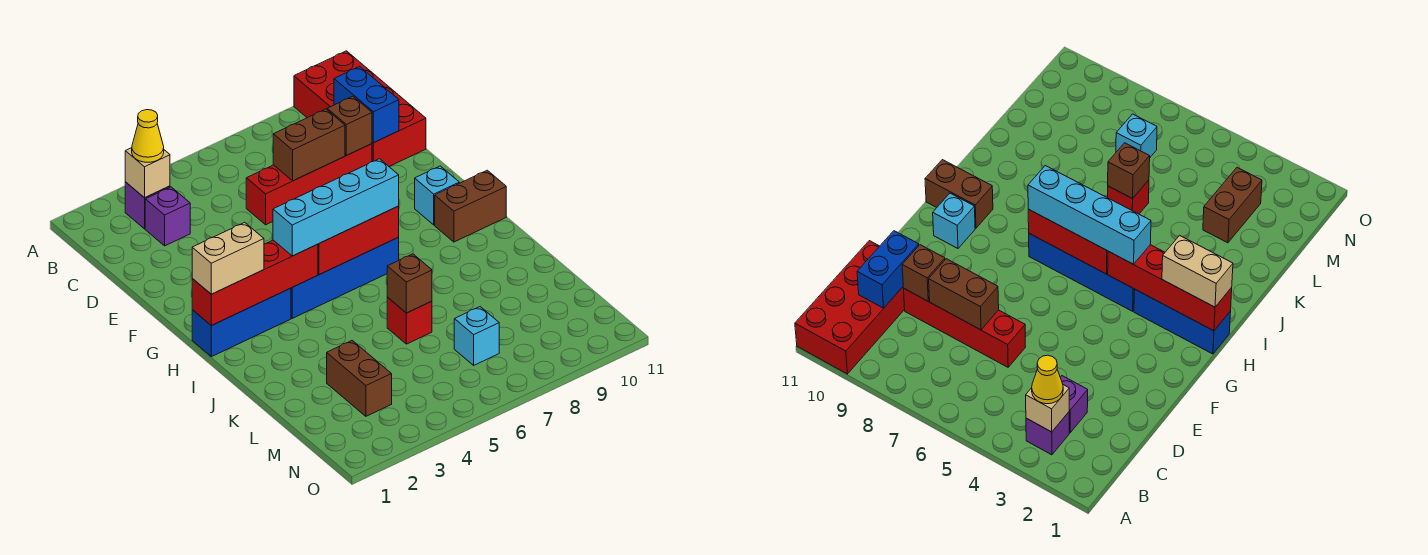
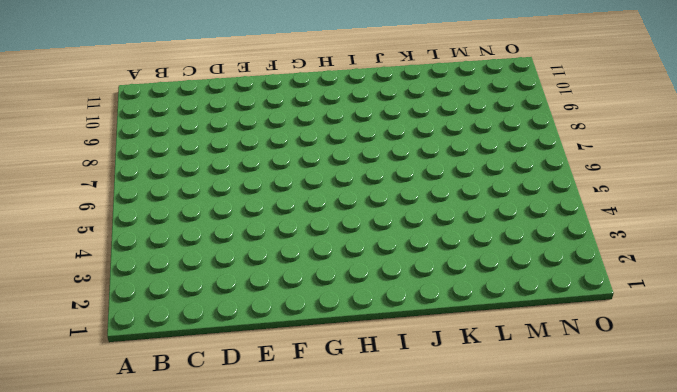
none -> red brick A10:D11 level 1
none -> purple brick B3 level 1
none -> purple brick C3 level 1

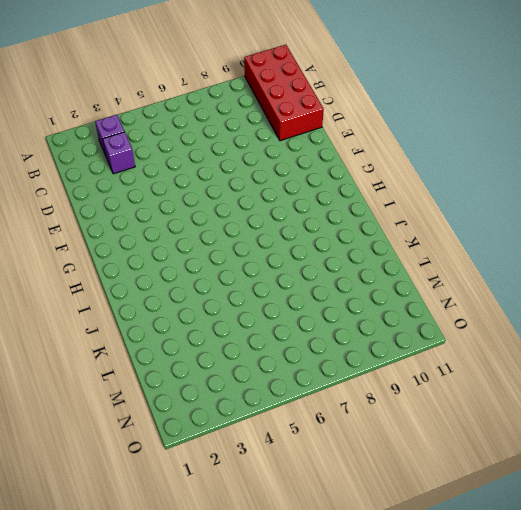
none -> red brick D6:D9 level 1
none -> cyan brick G10 level 1
none -> blue brick H1:H3 level 1

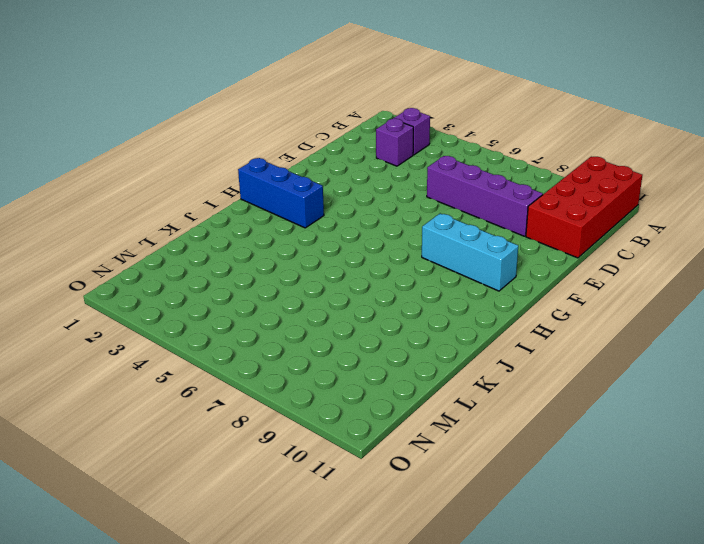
purple brick D6:D9 level 1 -> red brick D6:D9 level 1
cyan brick G8:G10 level 1 -> cyan brick G10 level 1
none -> blue brick H4:H7 level 1
none -> brown brick H10:H11 level 1
none -> red brick K6 level 1

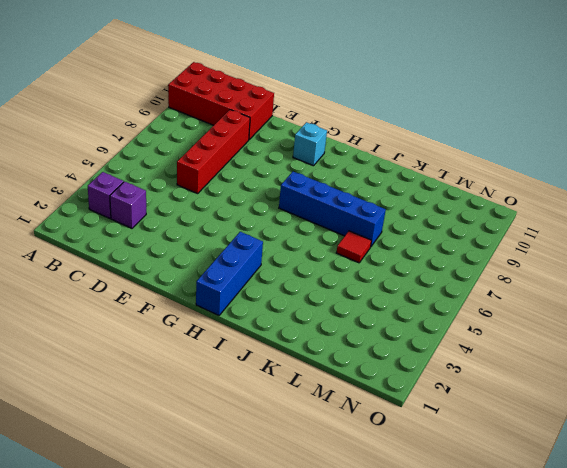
blue brick H7:K7 level 1 -> blue brick H4:H7 level 1
red tile K6 level 1 -> red brick K6 level 1
none -> brown brick H10:H11 level 1
none -> brown brick L3:M3 level 1
none -> cyan brick M7 level 1

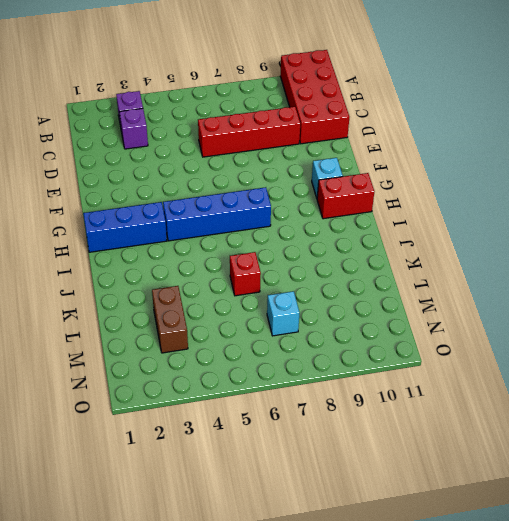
red brick H10:H11 level 1 -> brown brick H10:H11 level 1
none -> tan brick B3 level 2
none -> blue brick C10:D10 level 2
none -> brown brick D7:D8 level 2

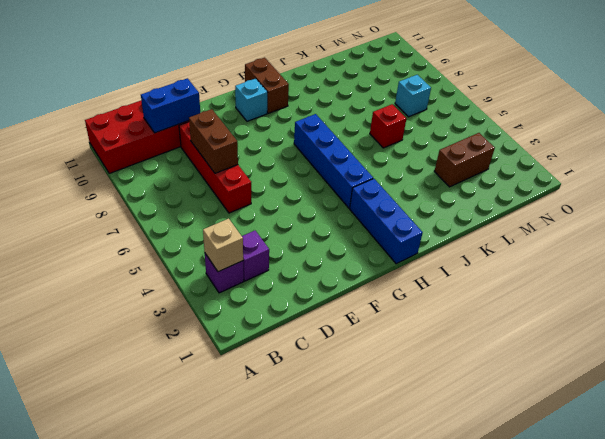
none -> brown brick D9 level 2
none -> red brick H1:H4 level 2
none -> red brick H5:H7 level 2

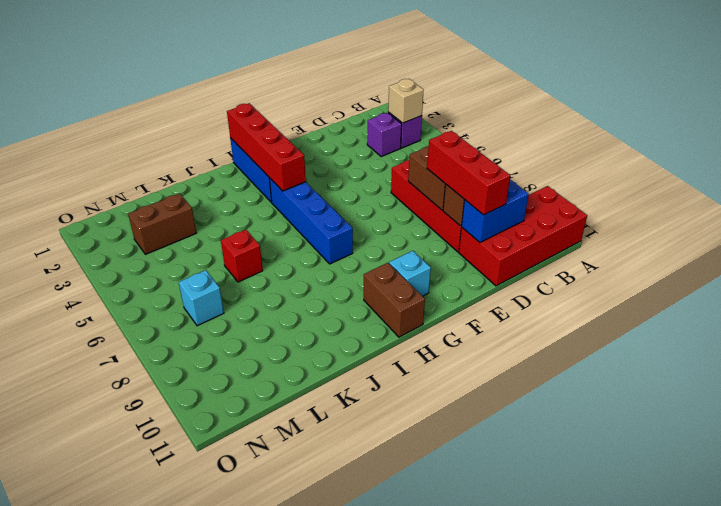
red brick D8:D10 level 3 -> red brick H5:H7 level 2
none -> brown brick K6 level 2
none -> yellow cone B3 level 3
none -> tan brick H1:H2 level 3

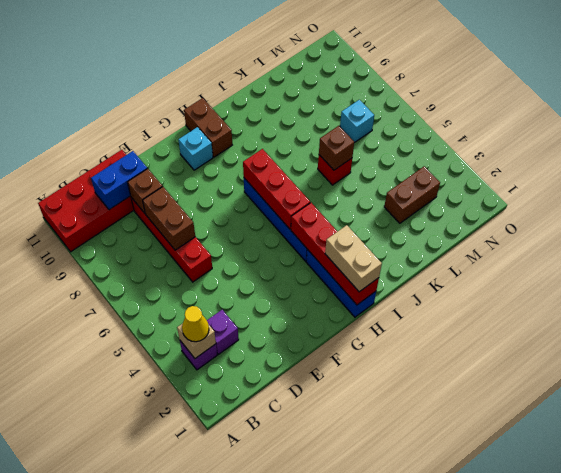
none -> cyan brick H4:H7 level 3

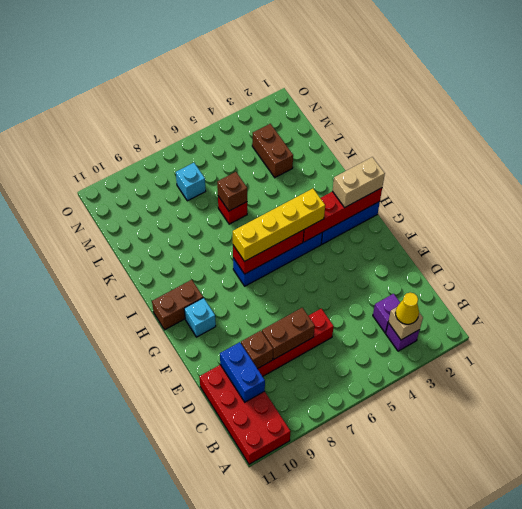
yellow brick H4:H7 level 3 -> cyan brick H4:H7 level 3

